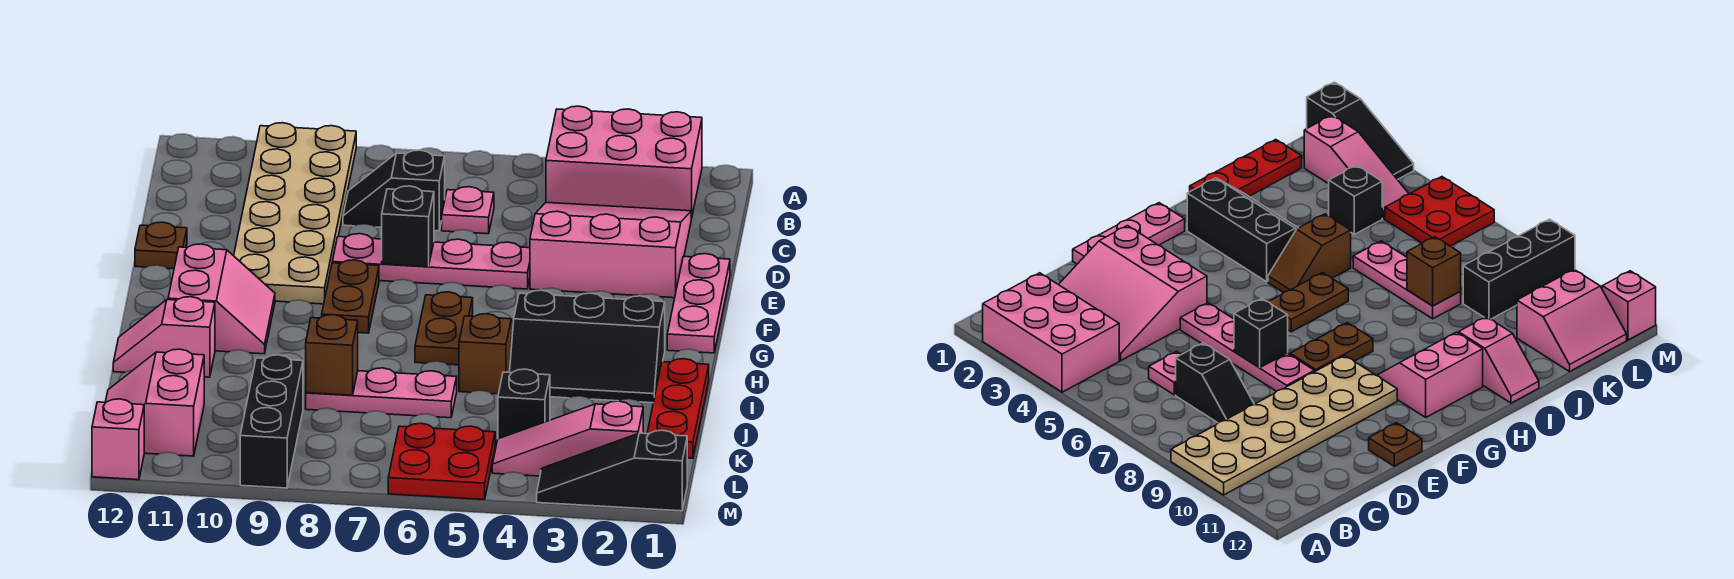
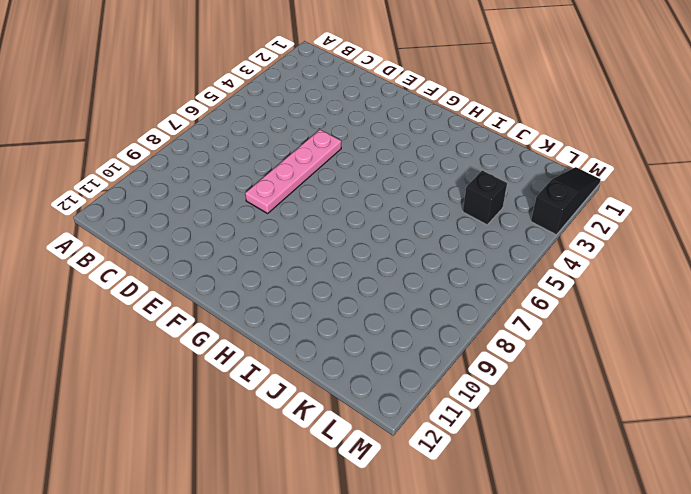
black slope M1:M3 level 1 top 3 -> black slope M1:M3 level 1 top 1
none -> pink brick A2:B4 level 1
none -> tan plate A9:F10 level 1
none -> pink slope C2:E4 level 1 top E

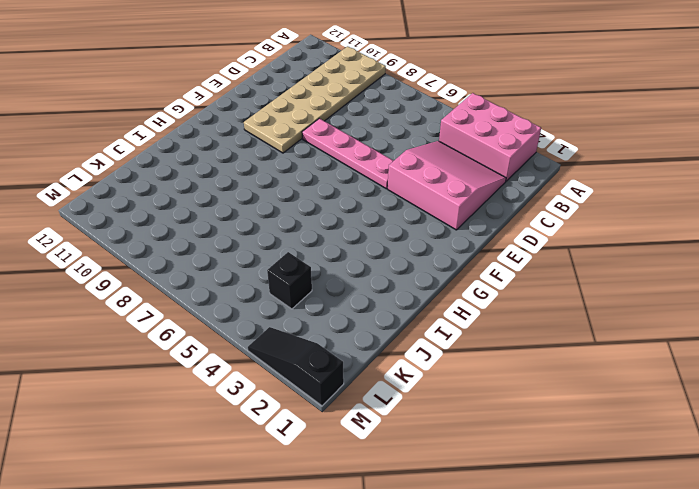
none -> pink plate C6 level 1
none -> black slope C7:C8 level 1 top 7
none -> pink plate E1:G1 level 1

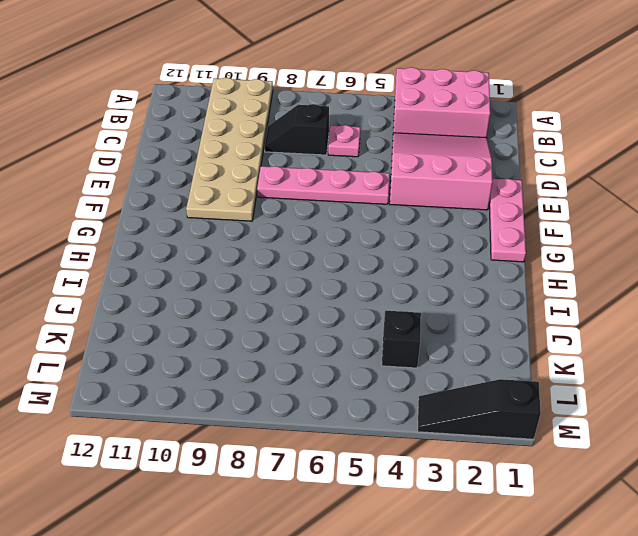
none -> brown plate E12 level 1
none -> brown plate F8:G8 level 1
none -> brown plate G6:H6 level 1

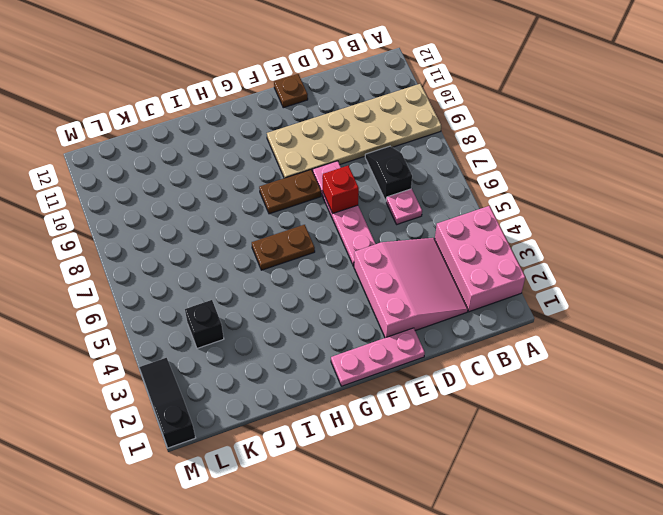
red brick E7 level 2 -> black brick E7 level 2
none -> pink slope G10:H11 level 1 top 11
none -> black slope H2:I4 level 1 top H
none -> brown slope H5:I5 level 1 top I

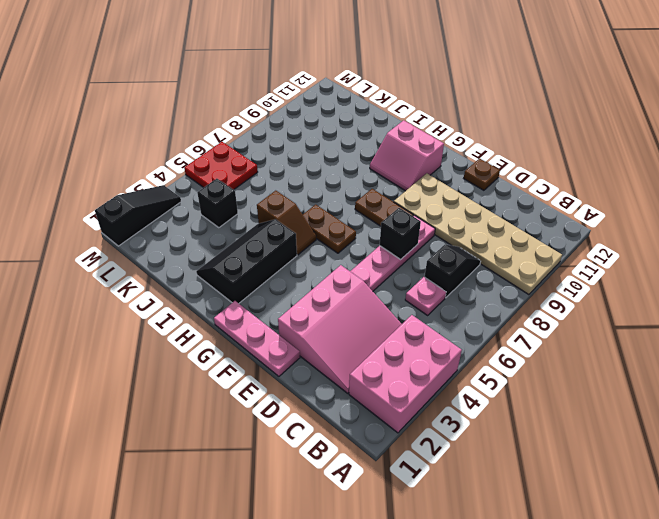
none -> red plate I1:K1 level 1
none -> pink slope I11:I12 level 1 top 11
none -> pink plate J6:J8 level 1

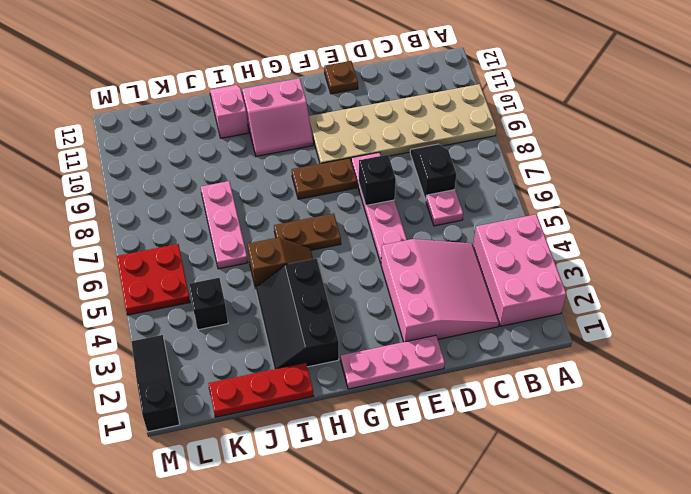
none -> black brick K9:M9 level 1
none -> pink slope K11:L12 level 1 top 11
none -> pink slope L2:L4 level 1 top 2

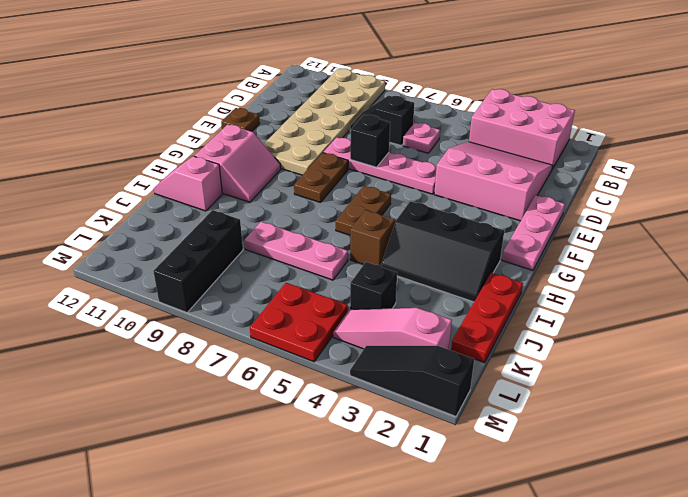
none -> pink slope K11:L12 level 1 top 11
none -> pink brick M12 level 1
none -> brown brick J8 level 2

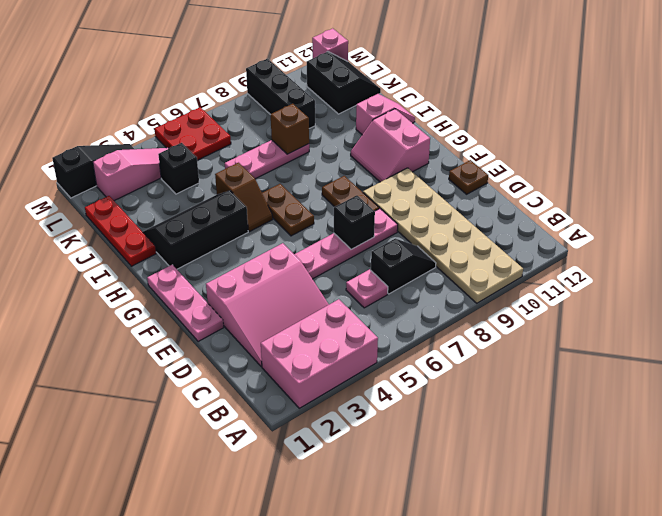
black slope K11:L12 level 1 top 11 -> pink slope K11:L12 level 1 top 11

